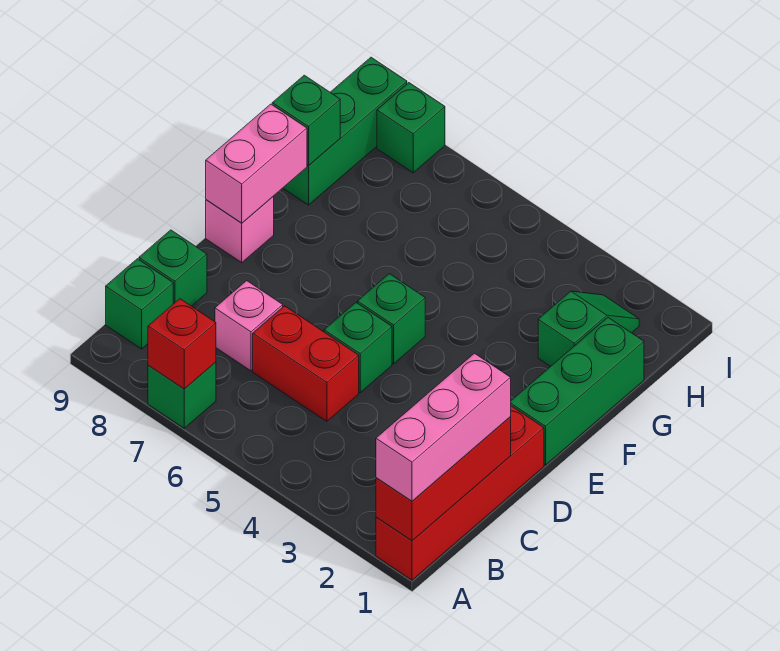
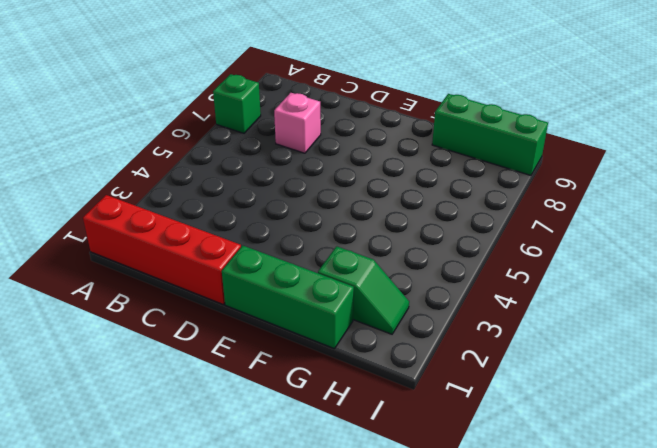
none -> green brick B9 level 1
none -> red brick C5:C6 level 1
none -> green brick C9 level 1

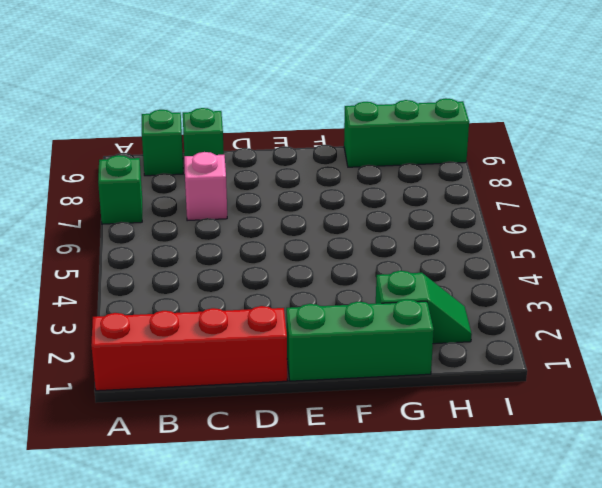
none -> red brick C5:C6 level 1
none -> green brick D5 level 1
none -> green brick E5 level 1

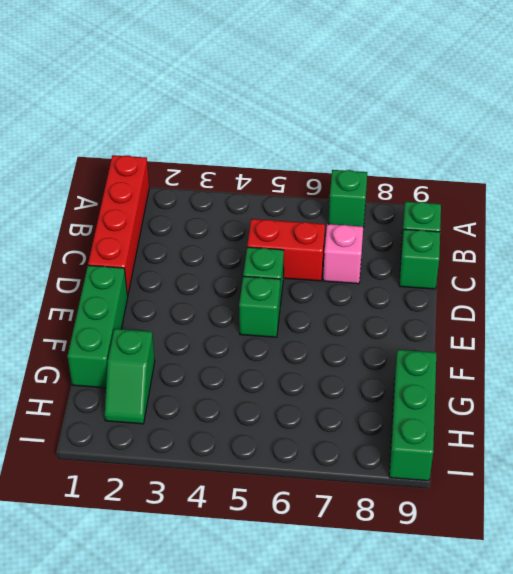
none -> pink brick E9 level 1
none -> green brick I8 level 1
none -> red brick A1:C1 level 2

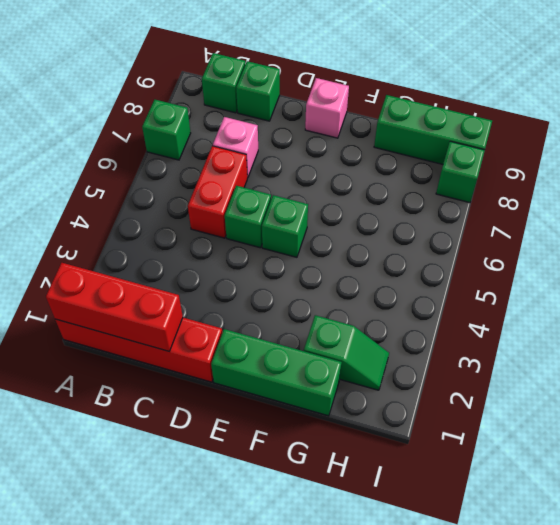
none -> red brick A7 level 2
none -> pink brick E9:F9 level 2
none -> green brick G9 level 2

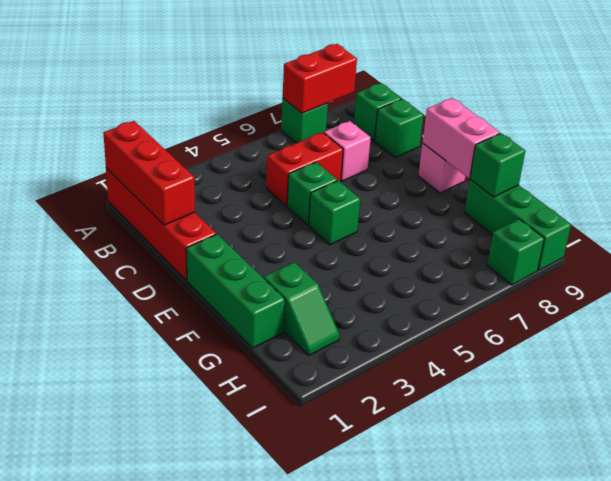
red brick A7:A8 level 2 -> red brick A7 level 2
none -> pink brick A1:C1 level 3

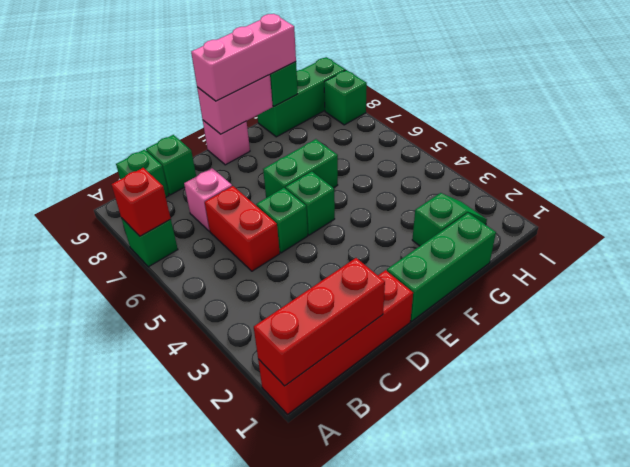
green brick E6:F6 level 1 -> none
pink brick E9:G9 level 3 -> pink brick A1:C1 level 3

